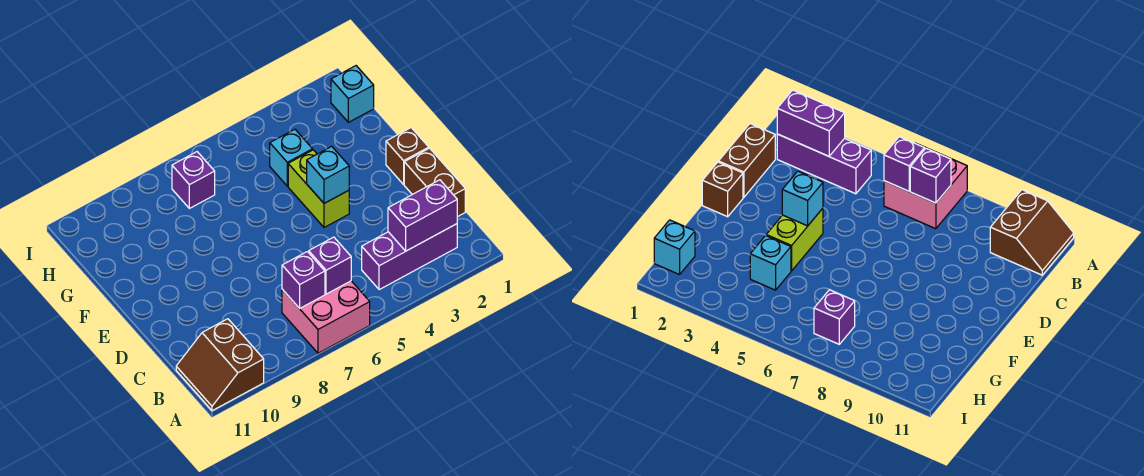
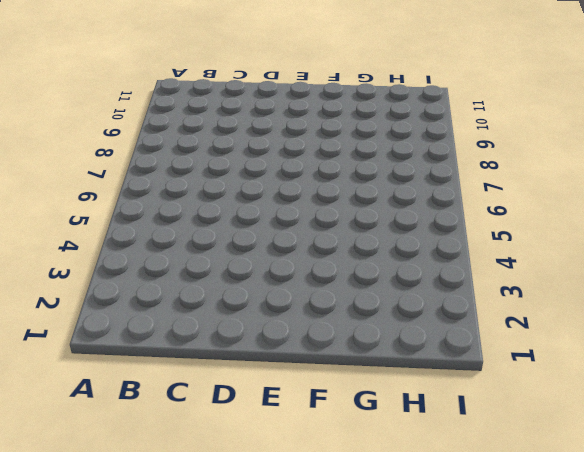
none -> pink brick A6:B7 level 1
none -> brown slope A10:B11 level 1 top 10
none -> purple brick B2:B4 level 1

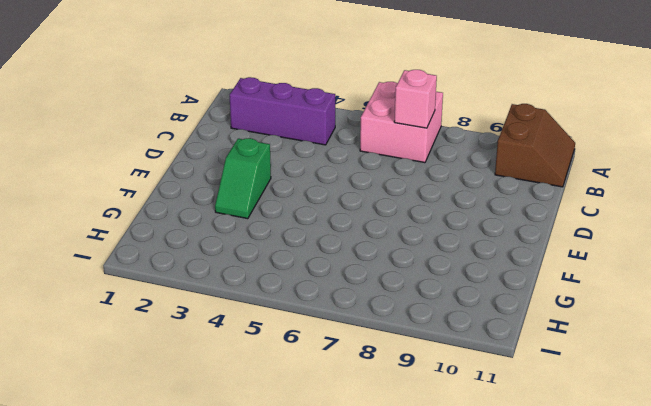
pink brick B7 level 2 -> purple brick B7 level 2
green slope E3:F3 level 1 top E -> none
none -> brown brick C1:D1 level 1
none -> brown brick E1 level 1
none -> lime brick E4:F4 level 1

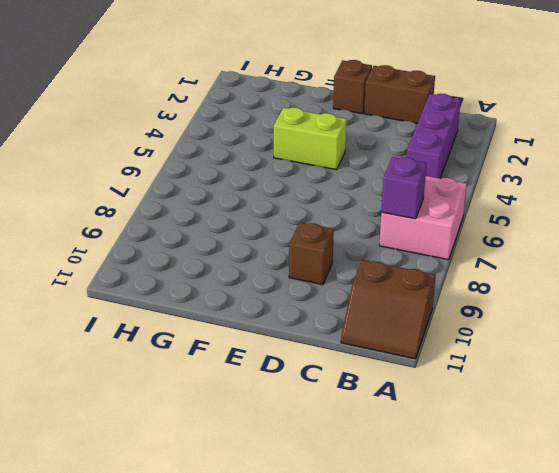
brown brick D9 level 1 -> none
none -> cyan brick G4 level 1
none -> cyan brick H1 level 1
none -> purple brick H7 level 1

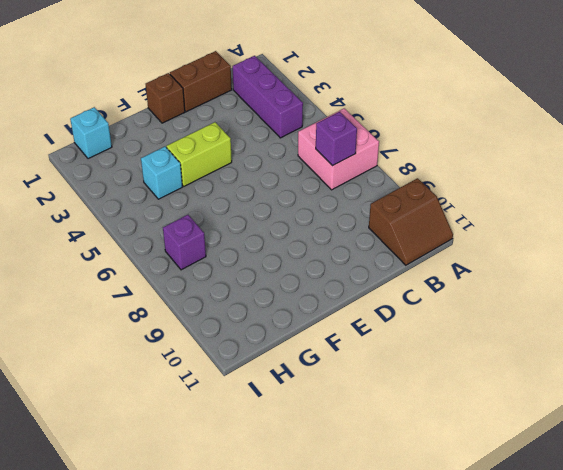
none -> purple brick B2:B3 level 2
none -> purple brick B6 level 2
none -> cyan brick E4 level 2

